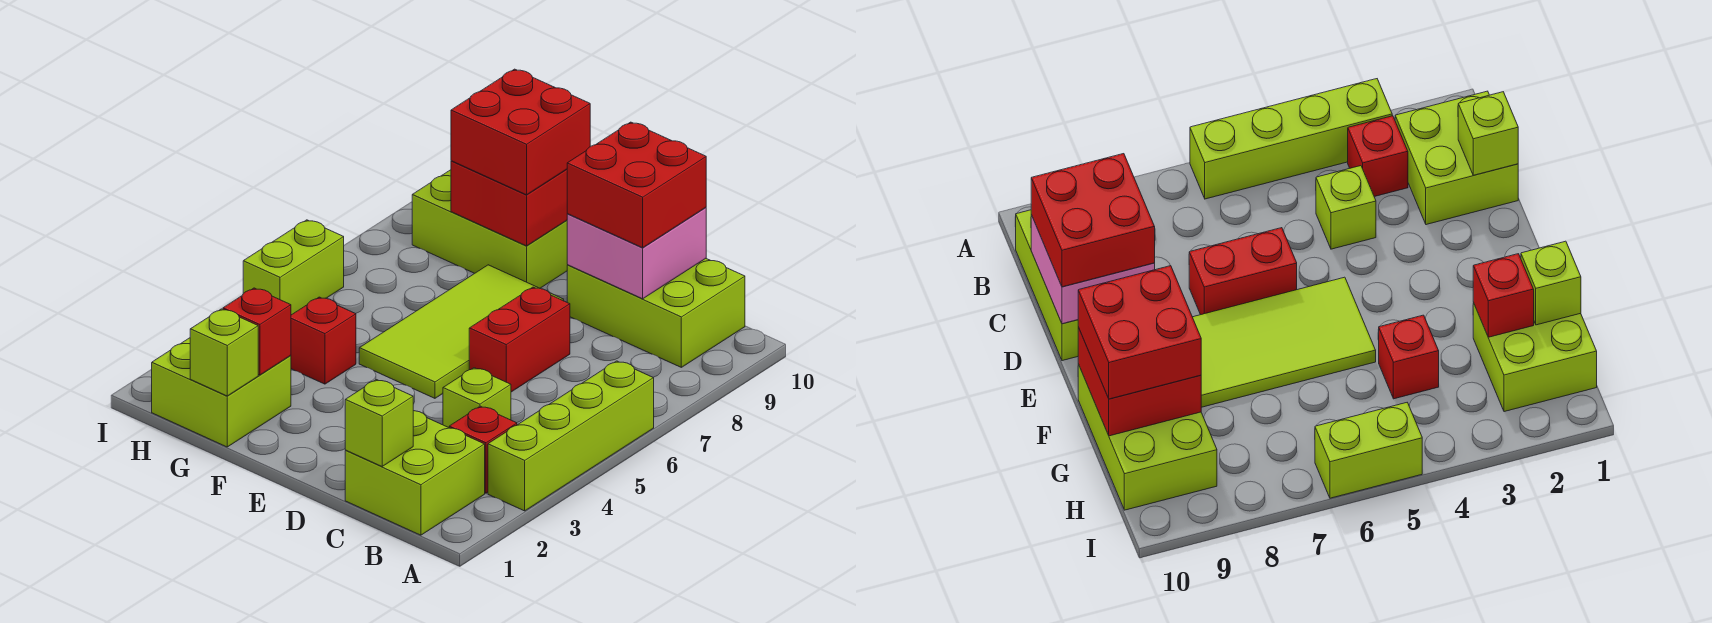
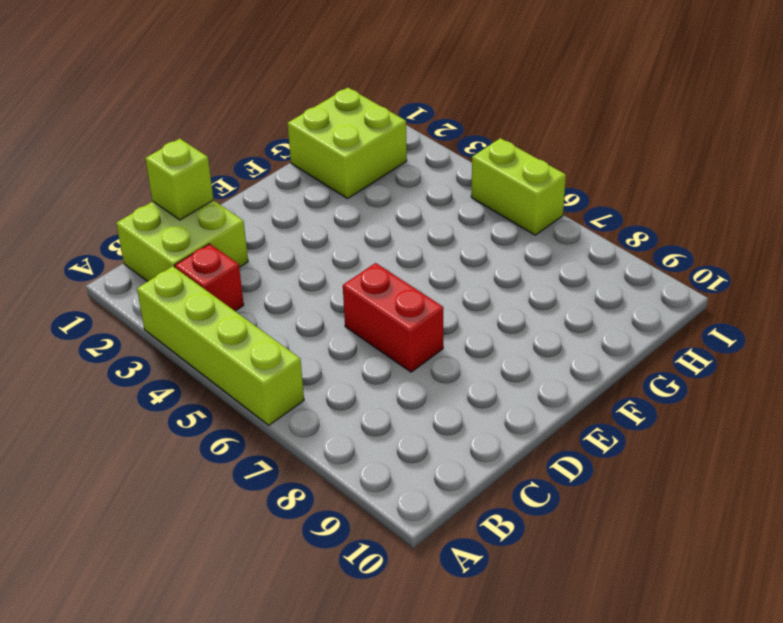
none -> lime brick B9:D10 level 1
none -> lime brick C4 level 1
none -> lime tile E5:F8 level 1

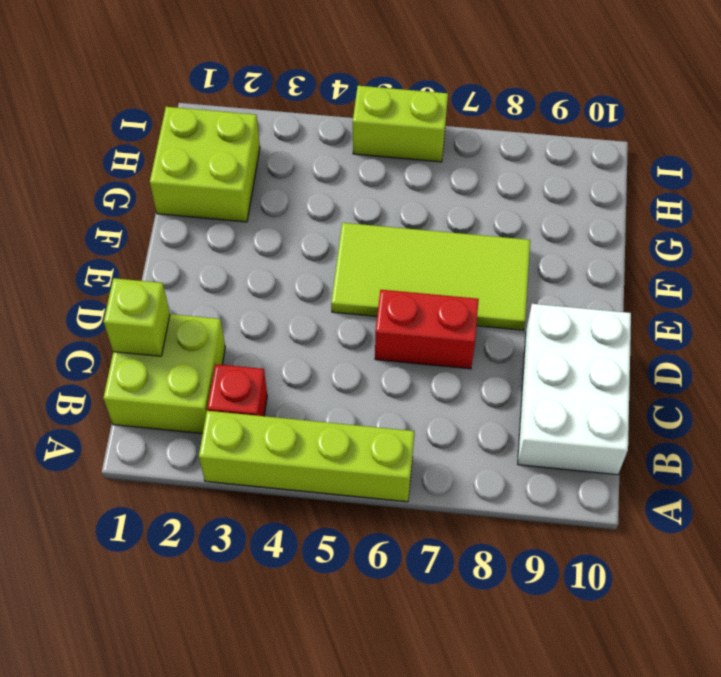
white brick B9:D10 level 1 -> lime brick B9:D10 level 1
none -> lime brick C4 level 1
none -> lime brick F9:H10 level 1
none -> red brick G4 level 1

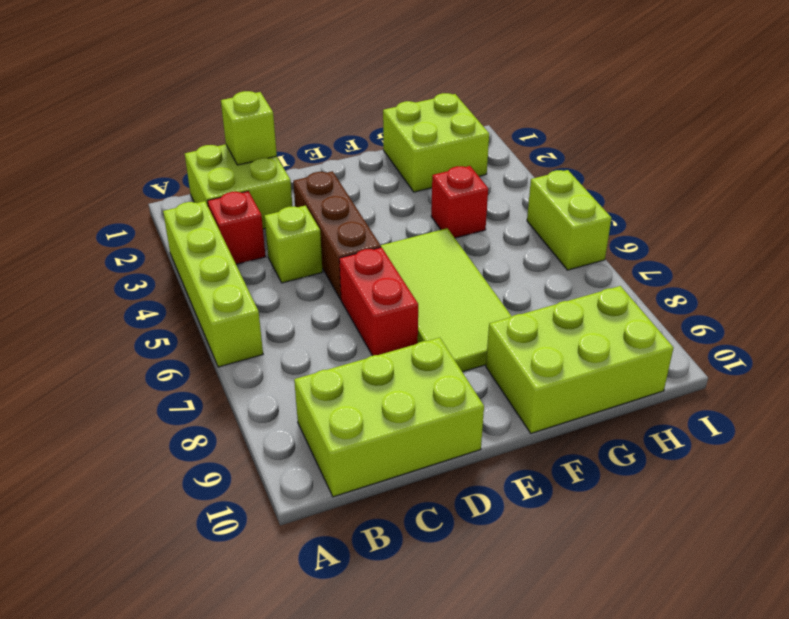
brown brick D3:D5 level 1 -> none
none -> pink brick C9:D10 level 2
none -> red brick F9:G10 level 2
none -> lime brick G1 level 2

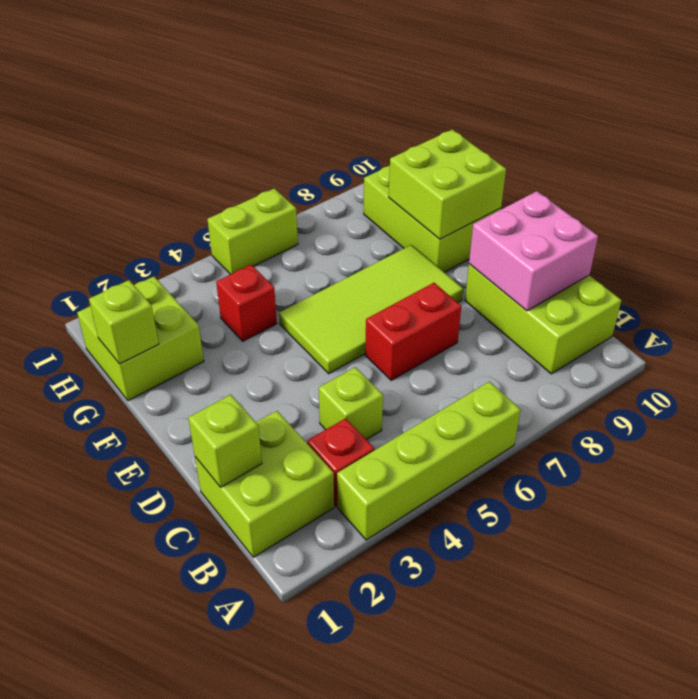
lime brick F9:G10 level 2 -> red brick F9:G10 level 2
none -> red brick G2 level 2
none -> red brick C9:D10 level 3
none -> red brick F9:G10 level 3

